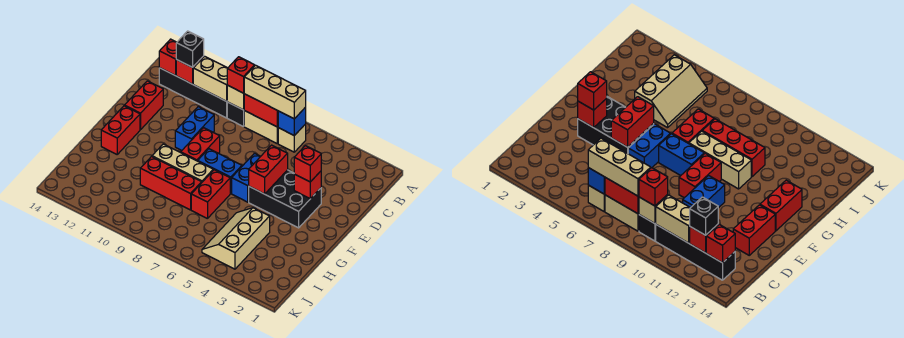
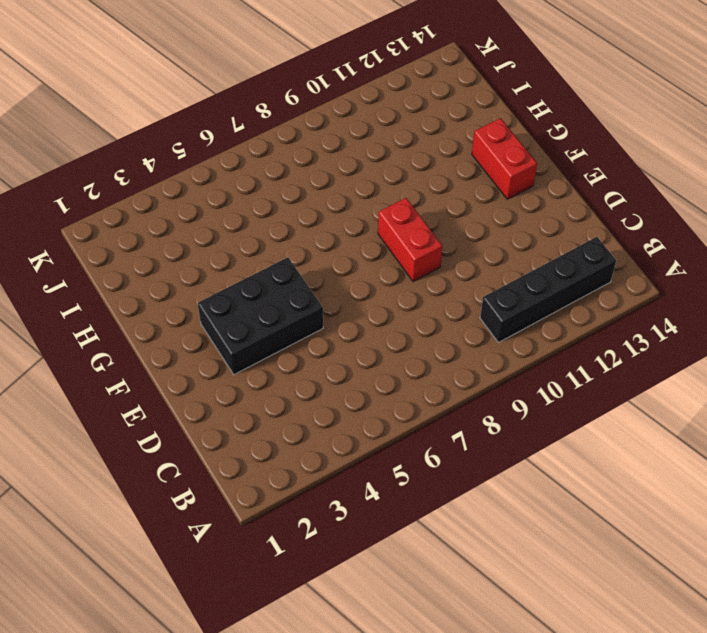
none -> tan brick B6 level 1
none -> tan brick B7:B8 level 1
none -> black brick B9 level 1

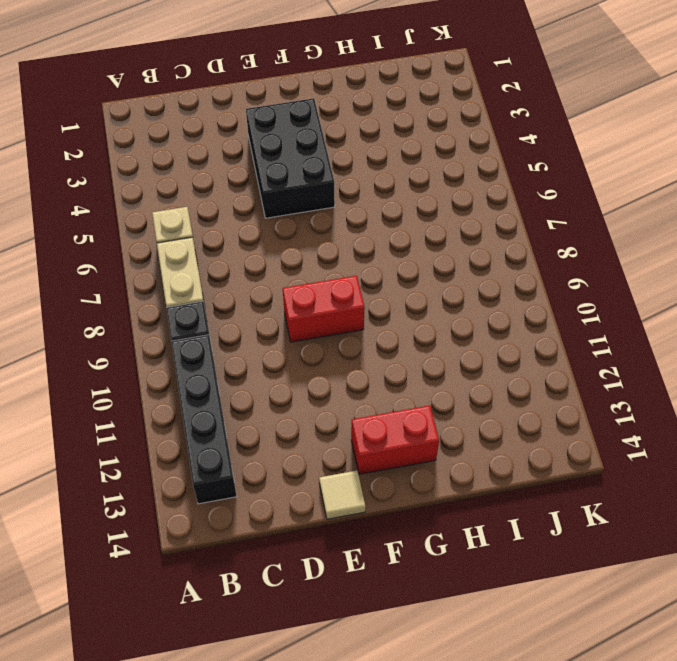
tan tile E14 level 1 -> none
none -> blue brick D10:E10 level 1
none -> red brick D13:E13 level 1
none -> blue brick E6:F6 level 1

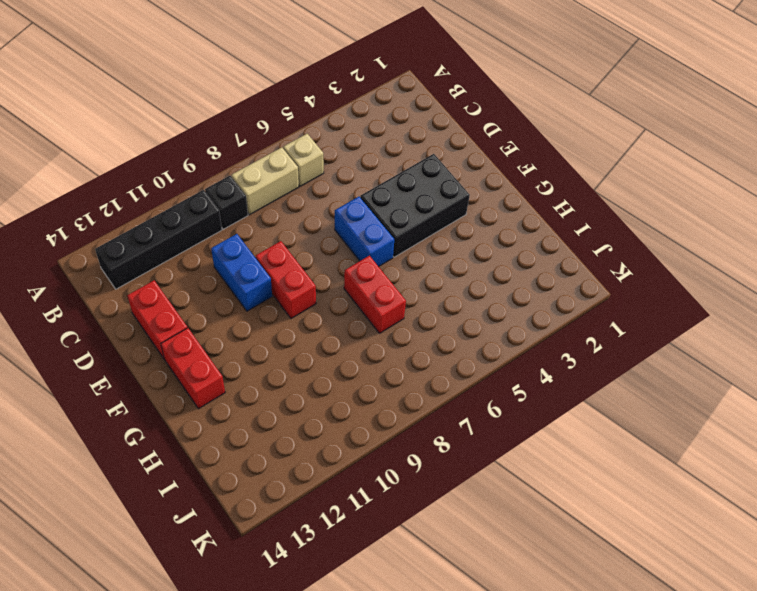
none -> blue brick F7:F8 level 1
none -> tan brick G8:G10 level 1
none -> tan slope H4:J5 level 1 top 4

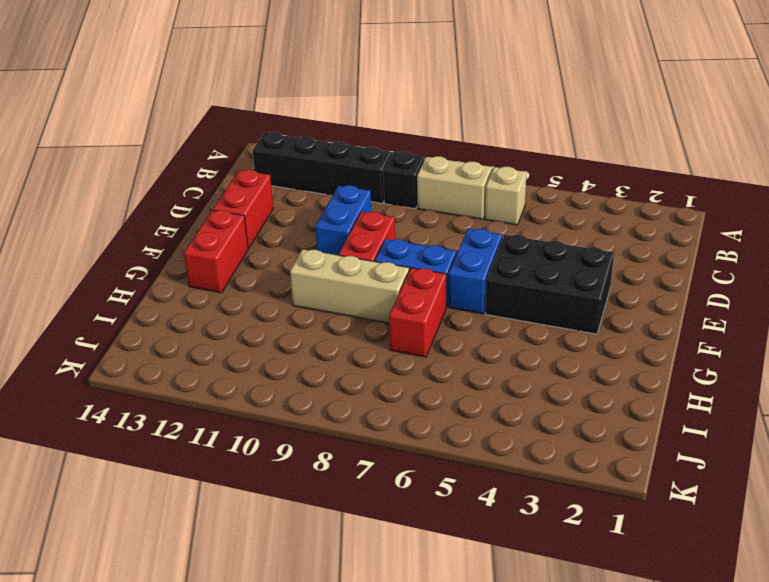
none -> tan slope H4:J5 level 1 top 4
none -> red brick H8:H10 level 1
none -> blue brick B6 level 2

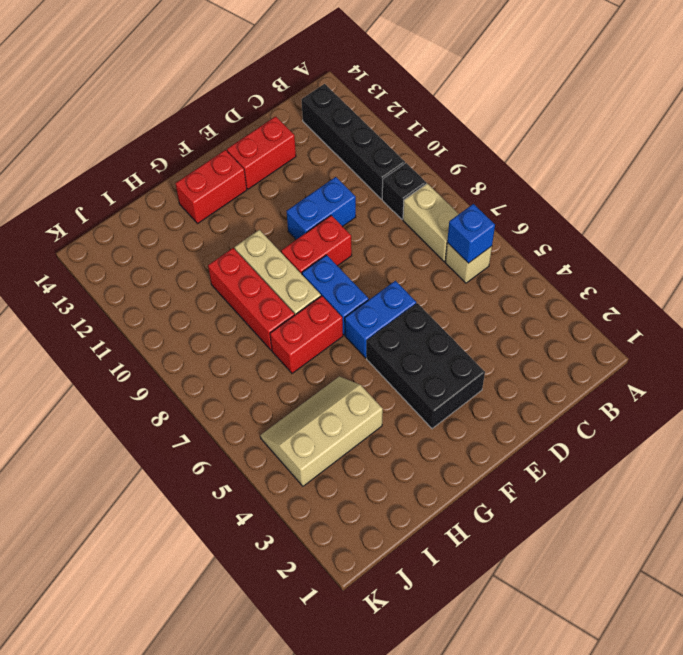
none -> red brick B7:B8 level 2
none -> tan brick B9 level 2
none -> tan brick B10:B11 level 2

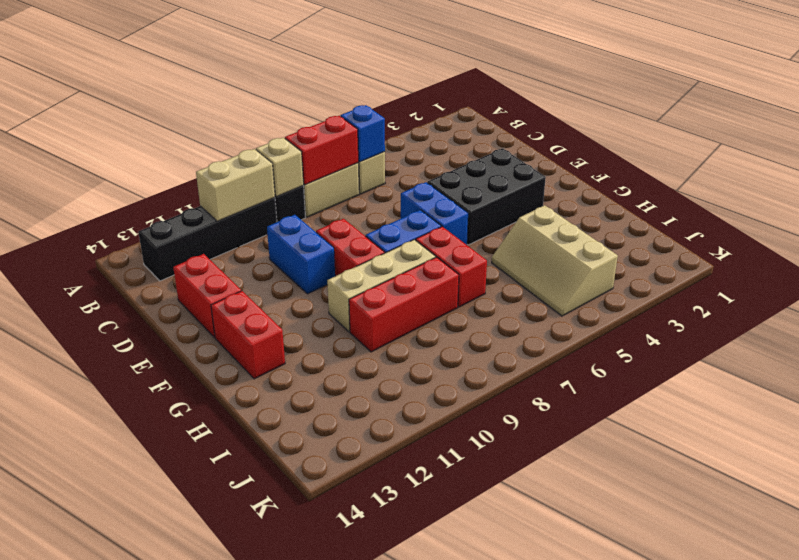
none -> red brick B12 level 2
none -> red brick B13 level 2
none -> red brick E3 level 2

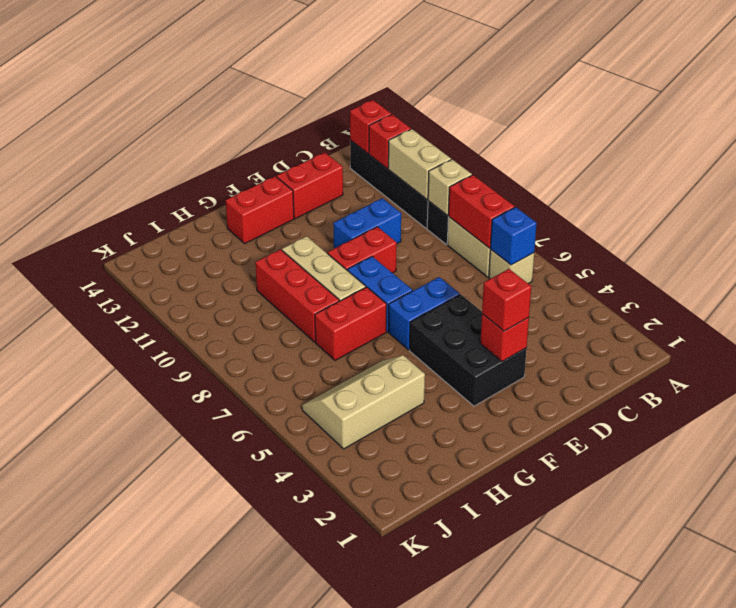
none -> red brick E5:F5 level 2
none -> tan brick B6:B8 level 3
none -> red brick B9 level 3

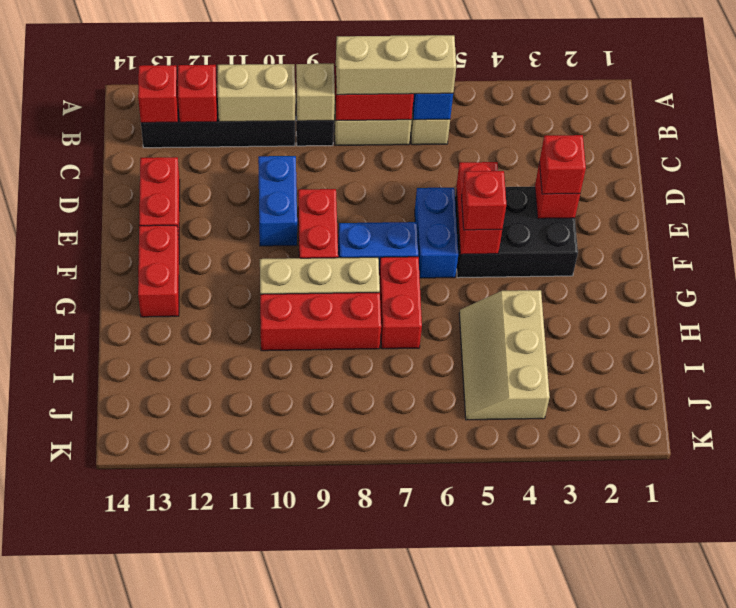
red brick F5 level 3 -> red brick B9 level 3
none -> black brick B12 level 3

